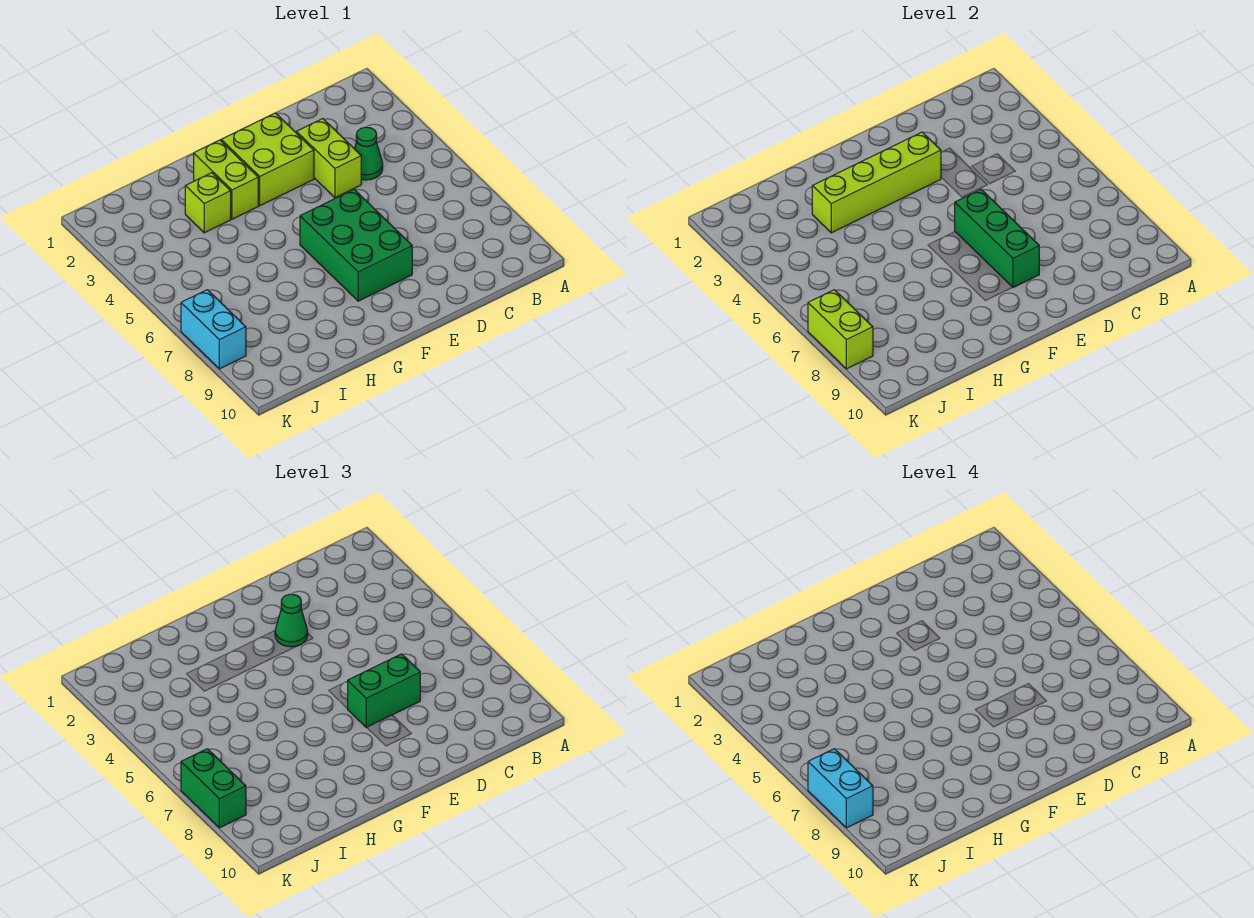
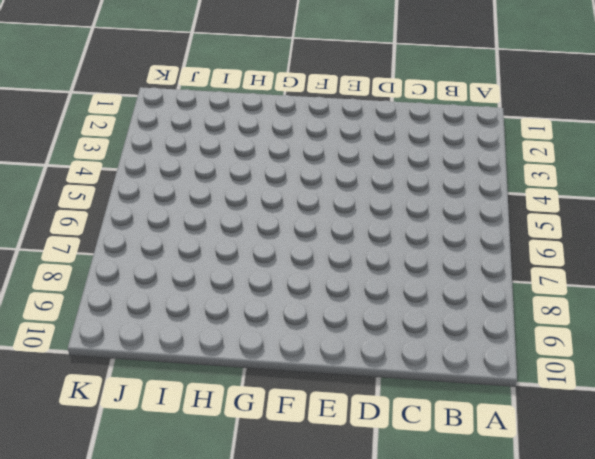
none -> green cone C4 level 1
none -> lime brick D3:D4 level 1
none -> lime brick E2:F3 level 1

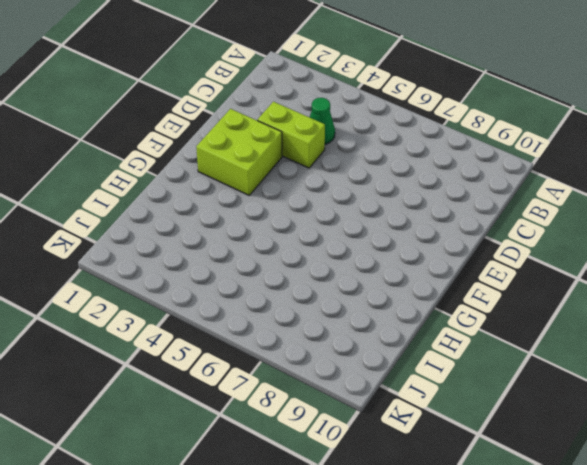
none -> green brick E6:F8 level 1
none -> lime brick G2:G3 level 1
none -> lime brick H3 level 1

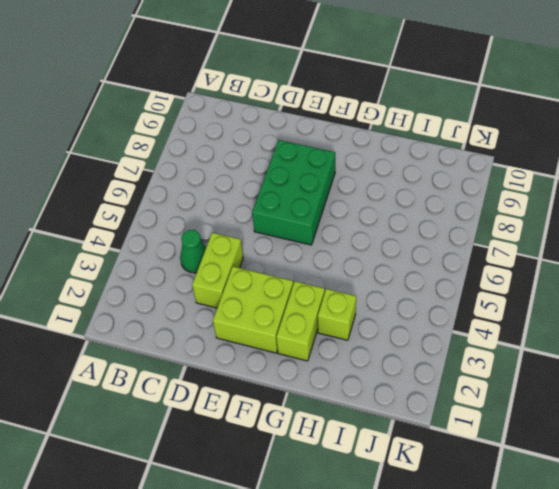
none -> cyan brick K7:K8 level 1
none -> lime brick E3:H3 level 2
none -> green brick E6:E8 level 2

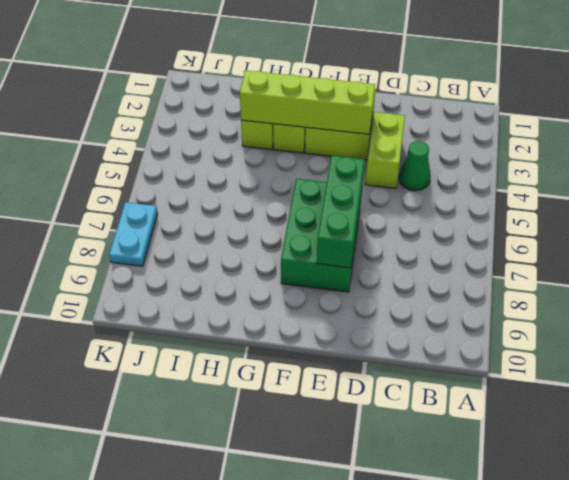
cyan plate K7:K8 level 1 -> cyan brick K7:K8 level 1
none -> lime brick K7:K8 level 2
none -> green brick D7:E7 level 3
none -> green cone E3 level 3

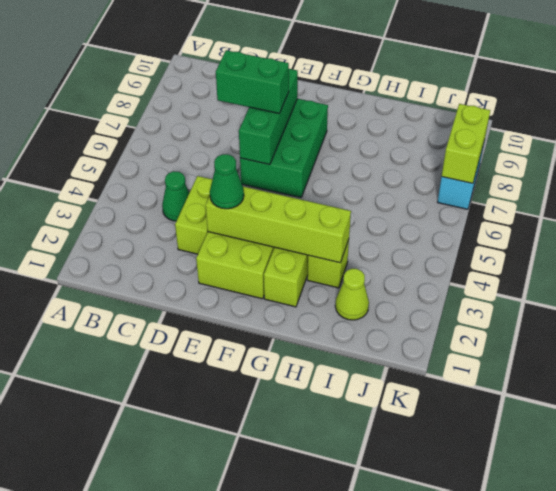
lime cone I2 level 1 -> none
none -> green brick K7:K8 level 3
none -> cyan brick K7:K8 level 4

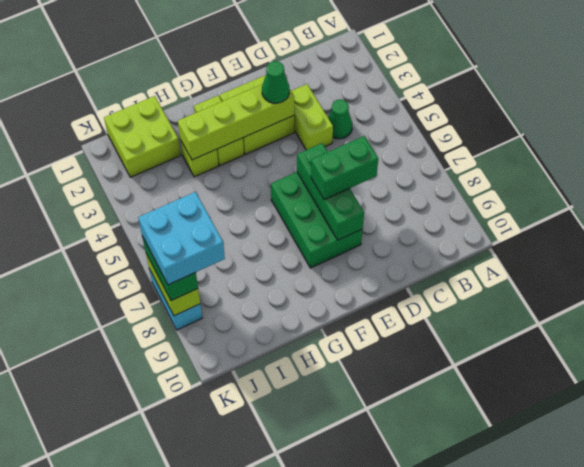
lime brick I1:J2 level 1 -> none
cyan brick J7:K8 level 4 -> cyan brick K7:K8 level 4

